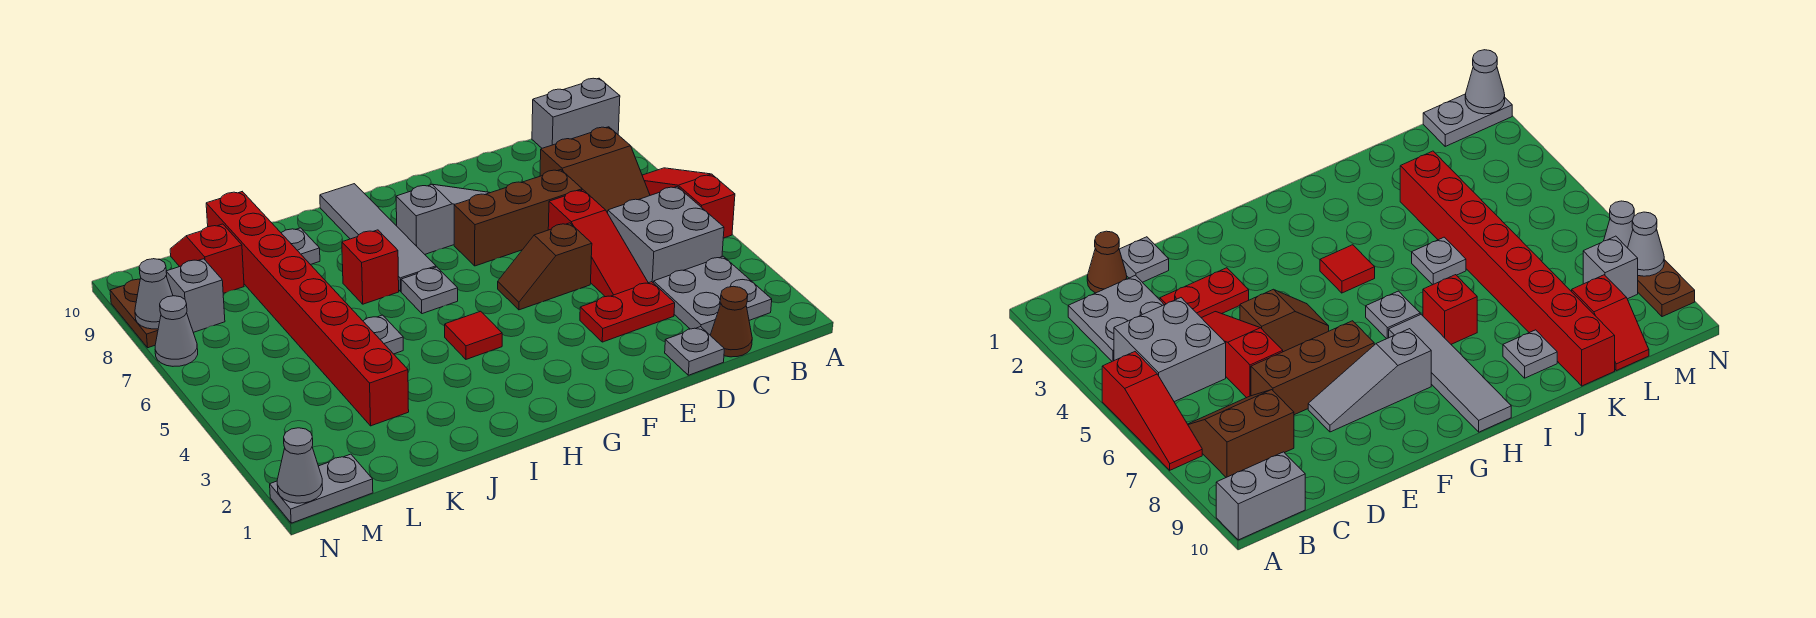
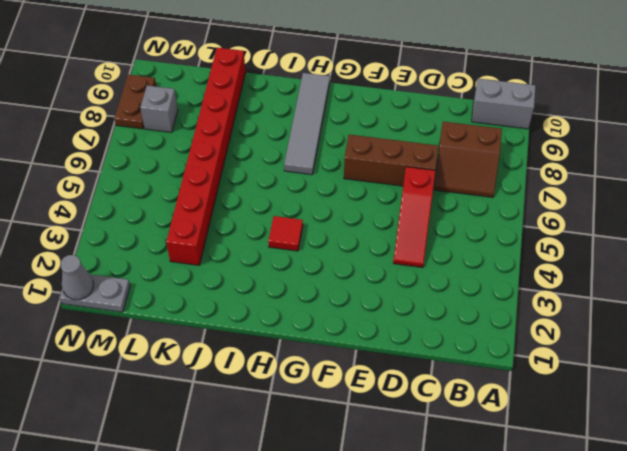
none -> red slope A5:A7 level 1 top 5
none -> grey plate B2:C3 level 1
none -> grey brick B4:C5 level 1

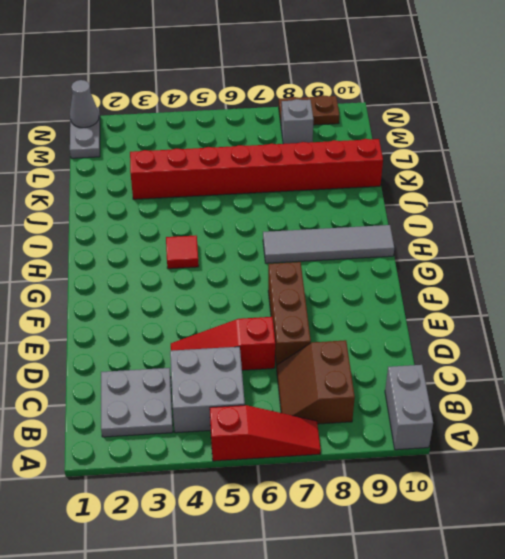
none -> brown cone C1 level 1
none -> grey plate D1 level 1
none -> red plate D3:E3 level 1

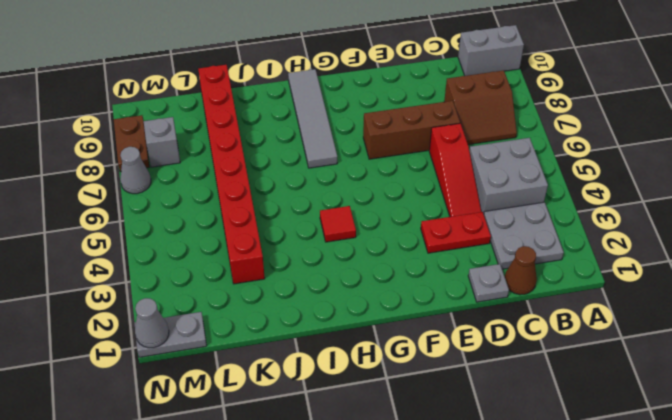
none -> red slope A5:A7 level 1 top 5
none -> brown slope E5:F5 level 1 top E
none -> grey slope E8:G8 level 1 top G

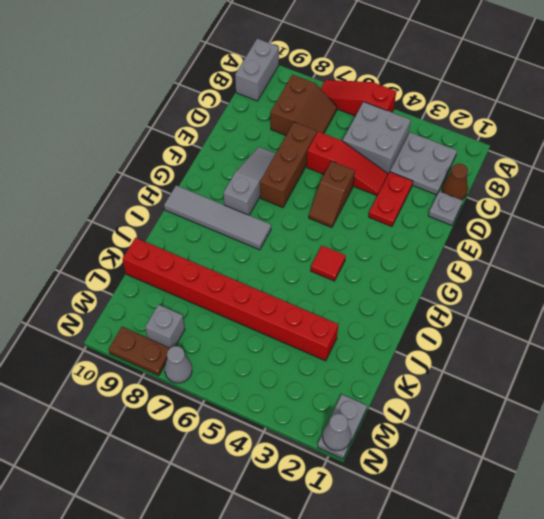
none -> grey plate H6 level 1
none -> red brick I7 level 1
none -> grey plate J5 level 1

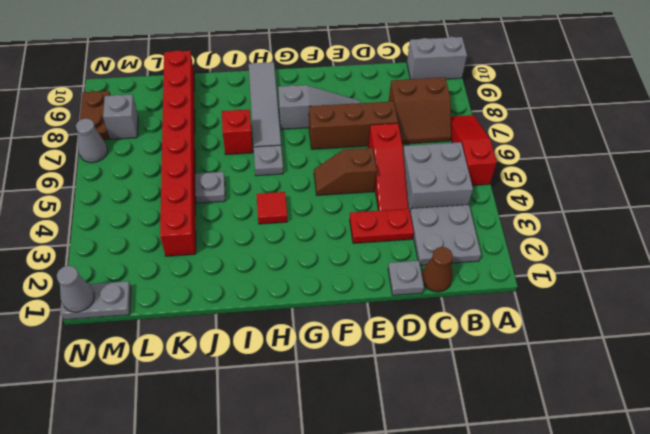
none -> grey plate J9 level 1
none -> red slope L9:L10 level 1 top 9
none -> grey cone N8 level 2

